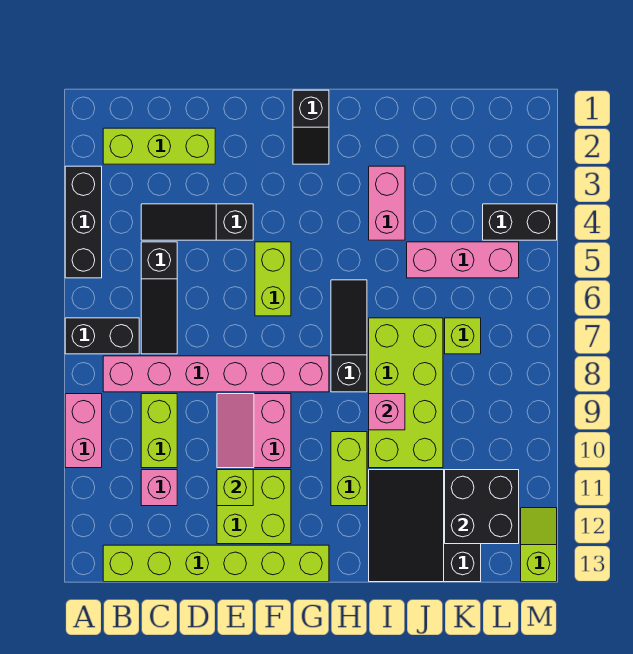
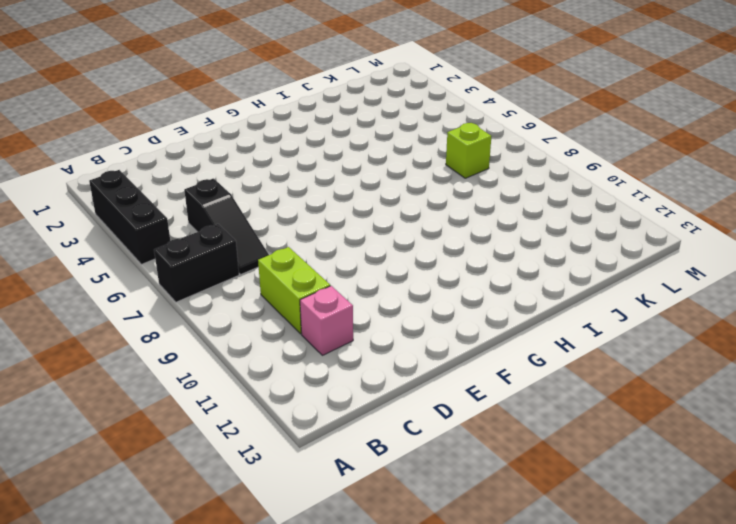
none -> pink brick A9:A10 level 1
none -> lime brick B2:D2 level 1
none -> pink brick B8:G8 level 1

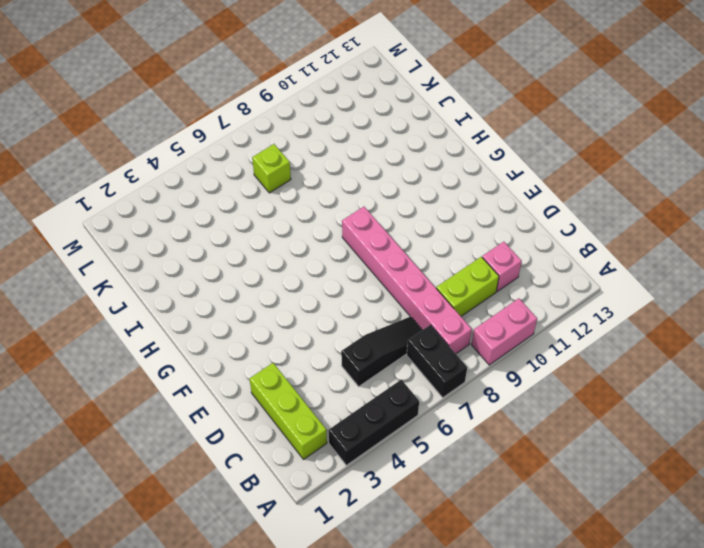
none -> lime brick B13:G13 level 1
none -> black slope C4:E4 level 1 top E
none -> pink slope E9:F10 level 1 top F

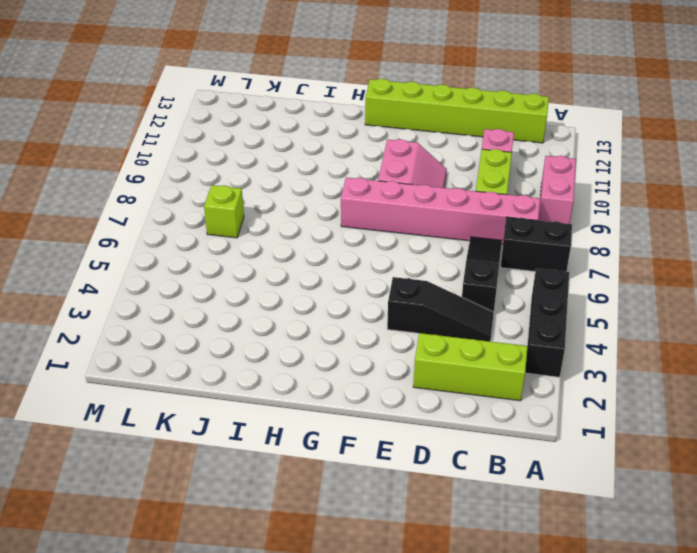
none -> lime brick E11:F12 level 1
none -> lime brick F5:F6 level 1
none -> black slope G1:G2 level 1 top 1

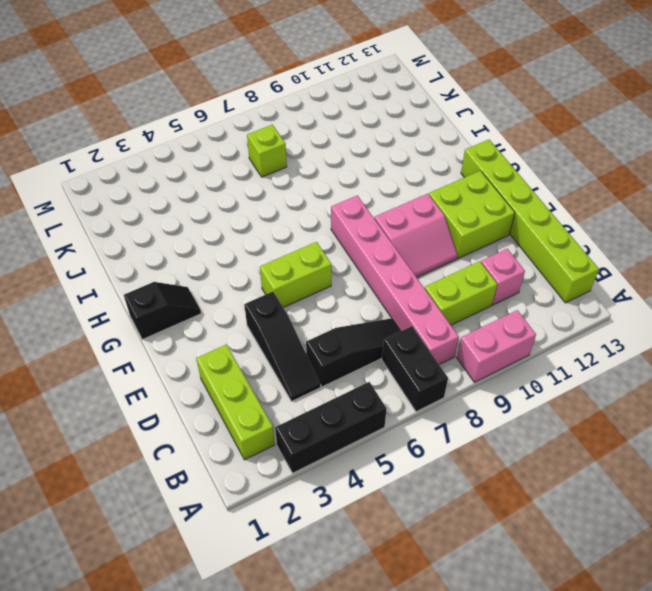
none -> black slope H6:H8 level 1 top 8
none -> lime brick H10:H11 level 1
none -> pink brick I3:I4 level 1

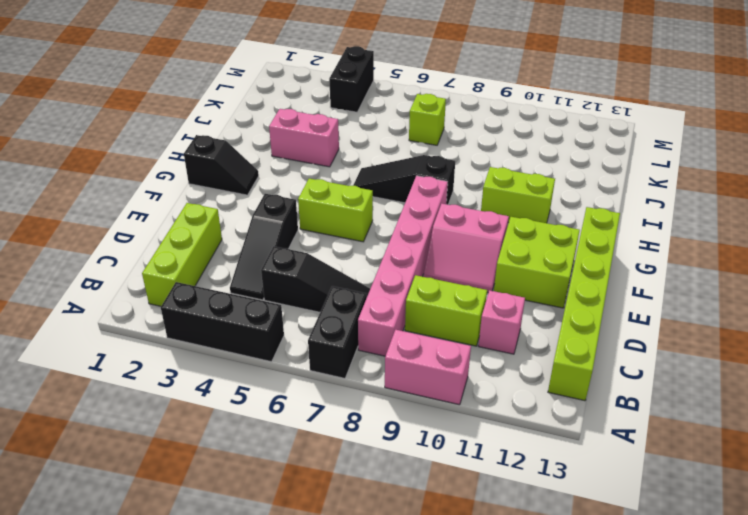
none -> lime brick I7:J10 level 1
none -> black slope I11:K13 level 1 top K
none -> pink brick J5:L5 level 1

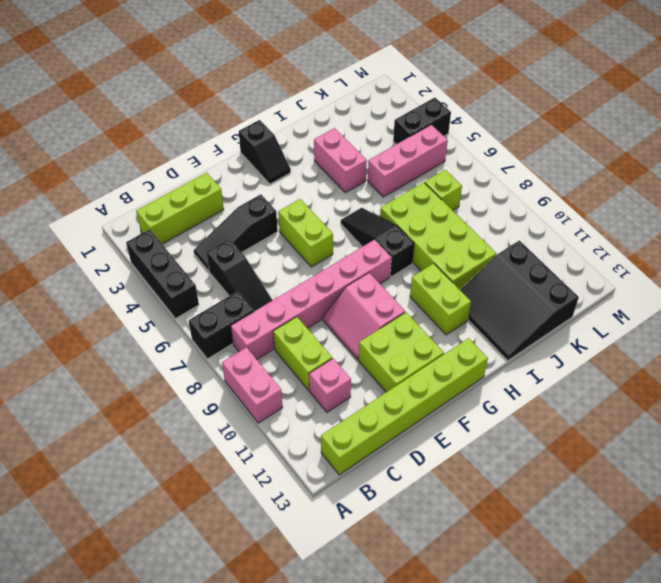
none -> lime slope M12:M13 level 1 top 13
none -> lime brick E11 level 2
none -> pink brick I9 level 2

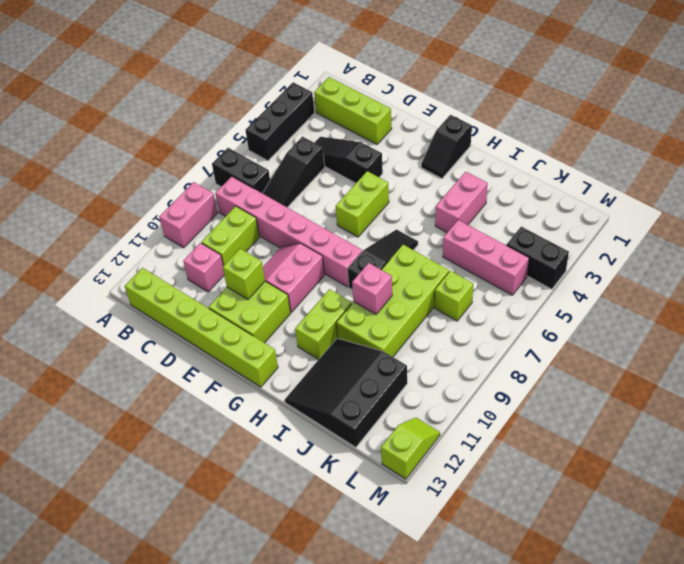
none -> black brick K11:L12 level 2

